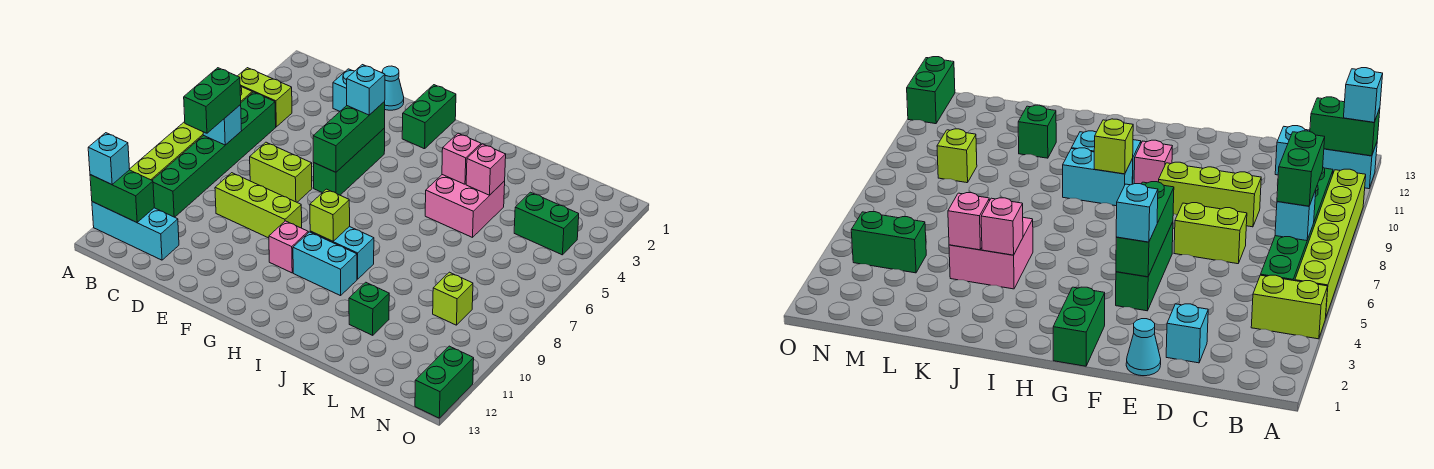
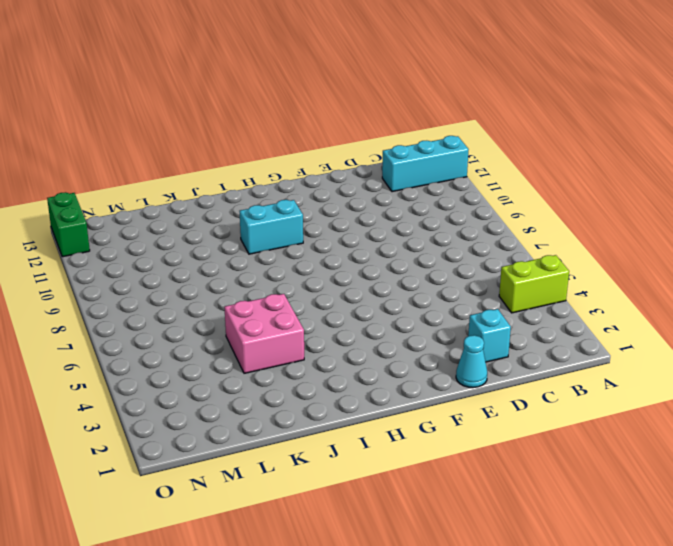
none -> lime brick A5:A10 level 1
none -> green brick B5:B10 level 1
none -> lime brick D7:E7 level 1

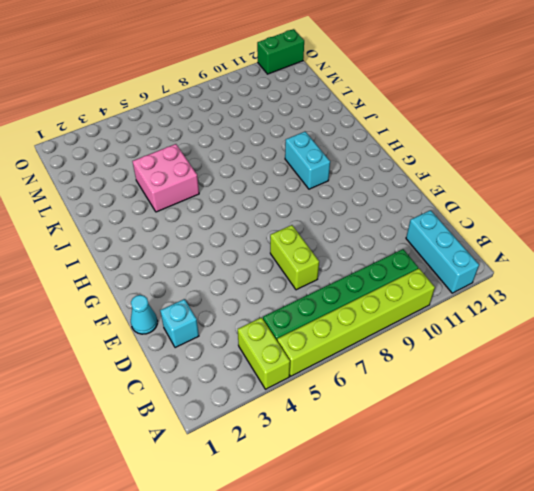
none -> lime brick D9:F9 level 1
none -> green brick F4:F6 level 1
none -> green brick G1:G2 level 1

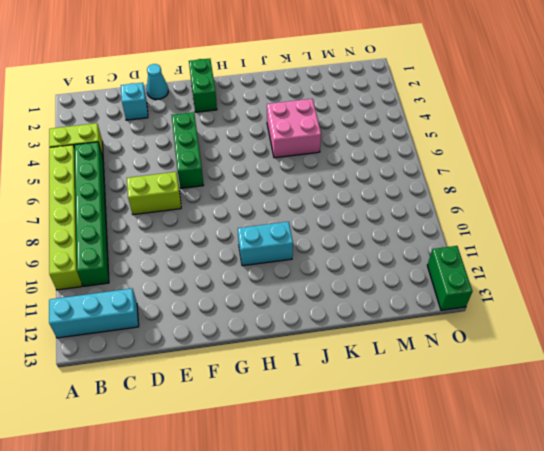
none -> lime brick D9:F9 level 1
none -> pink brick G10 level 1
none -> cyan brick H9:I9 level 1

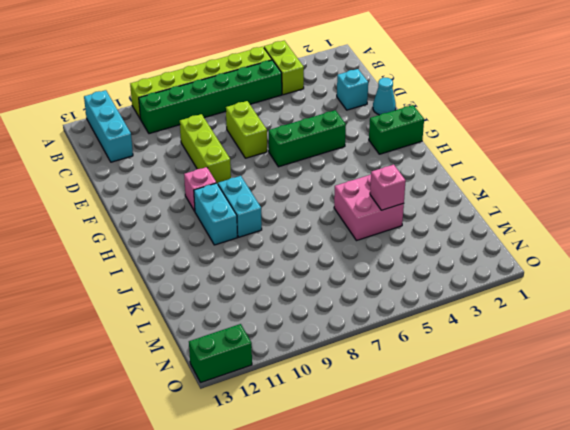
none -> green brick K11 level 1
none -> green brick M4:N4 level 1
none -> lime brick M9 level 1

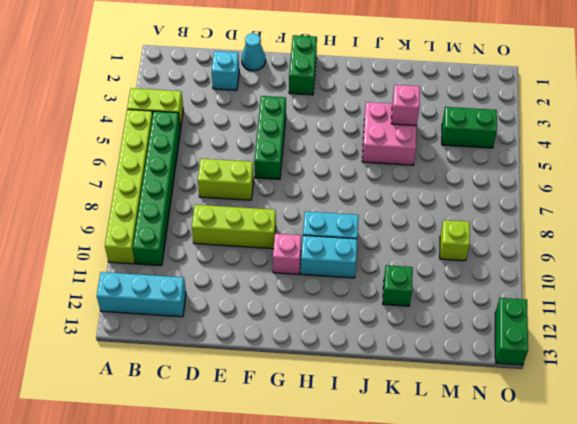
none -> green brick A12:B12 level 2
none -> cyan brick B7 level 2
none -> green brick F4:F6 level 2

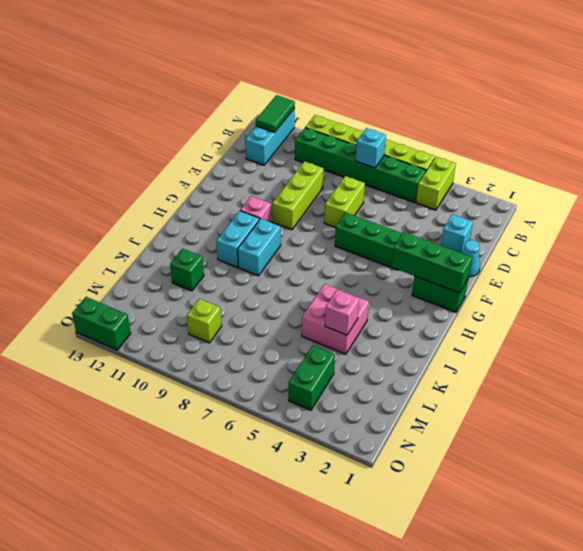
green tile A12:B12 level 2 -> green brick A12:B12 level 2
green brick G1:G3 level 2 -> green brick F4:F6 level 2
none -> lime brick H9 level 2
none -> pink brick J4 level 2
none -> cyan brick A12 level 3

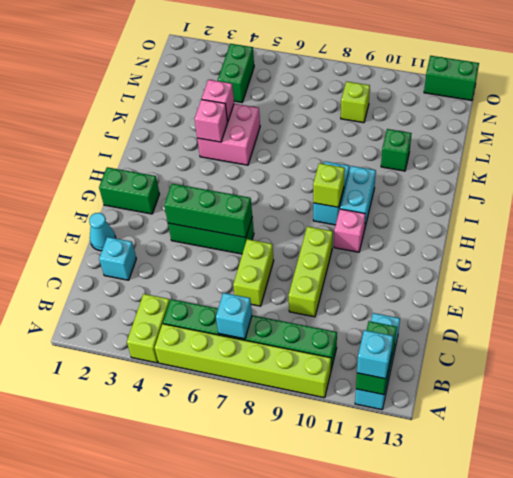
none -> green brick B7:B8 level 3
none -> cyan brick F4 level 3

